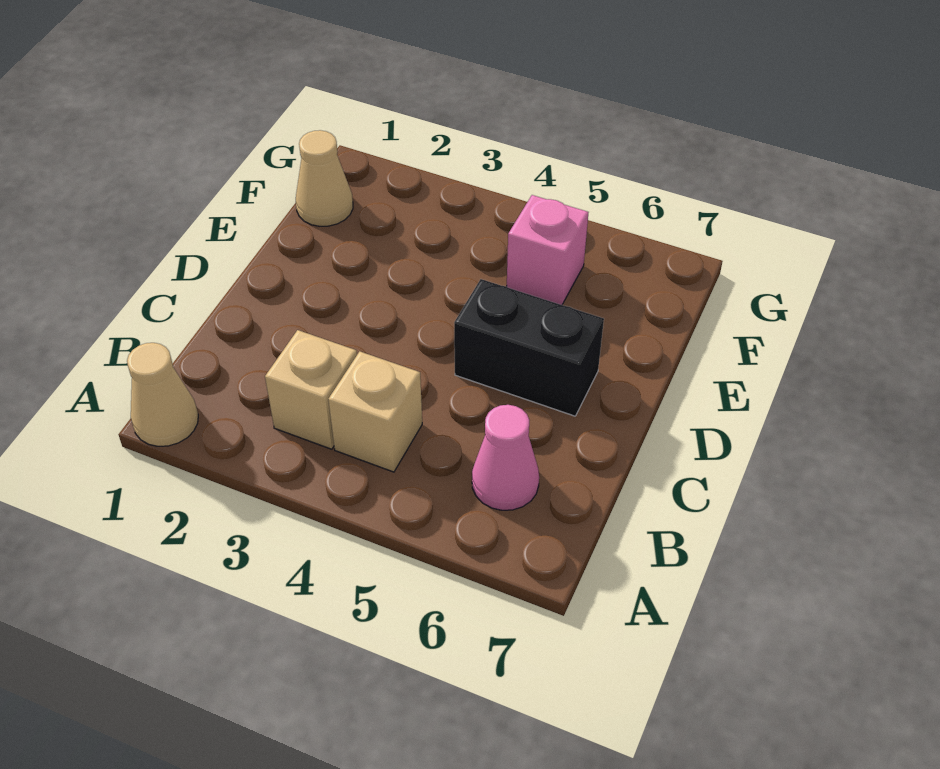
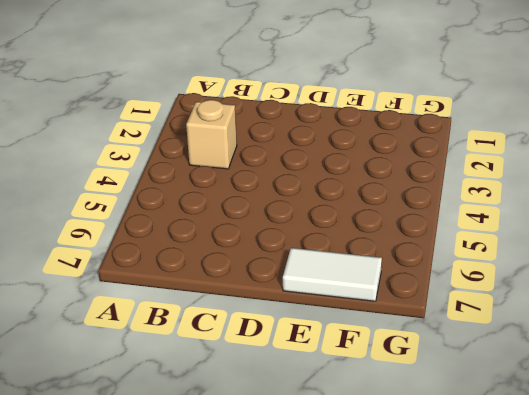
white tile E7:F7 level 1 -> none
none -> tan cone A1 level 1
none -> tan brick B4 level 1

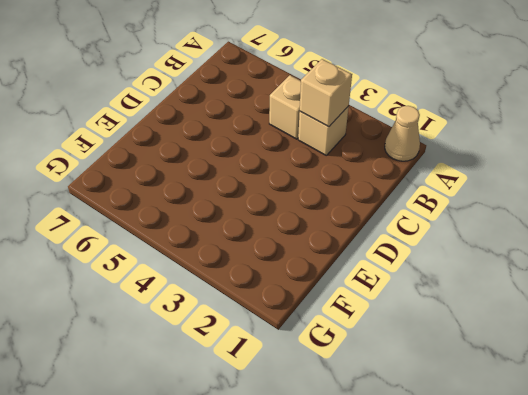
tan brick B3 level 2 -> none
none -> pink cone B6 level 1
none -> black brick D5:D6 level 1

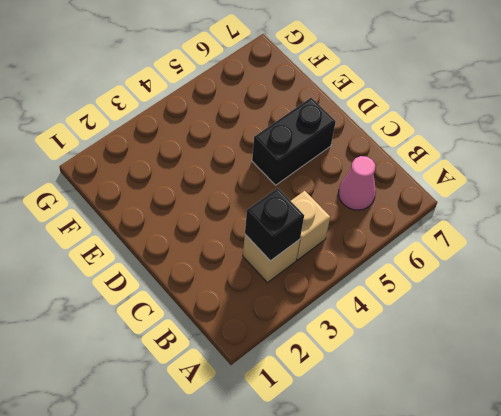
black brick B3 level 2 -> none
none -> tan cone A1 level 1
none -> tan cone F1 level 1

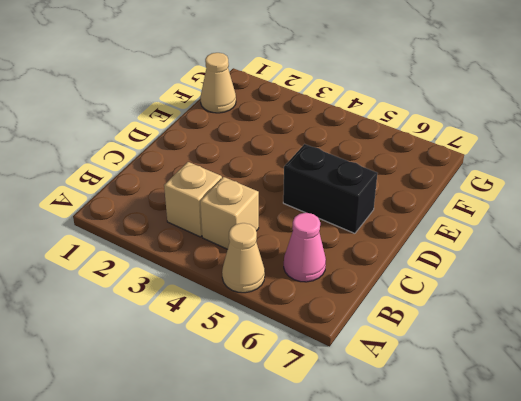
tan cone A5 level 1 -> tan cone A1 level 1
none -> pink brick F5 level 1

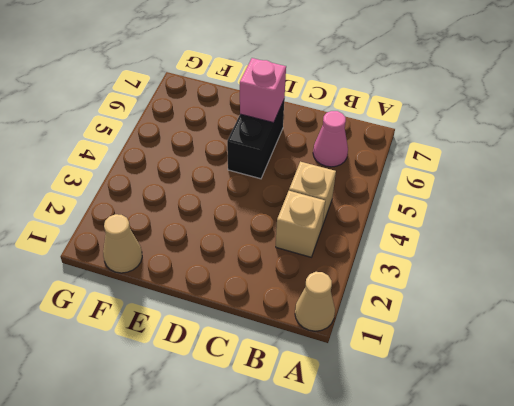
pink brick D6 level 2 -> pink brick F5 level 1

